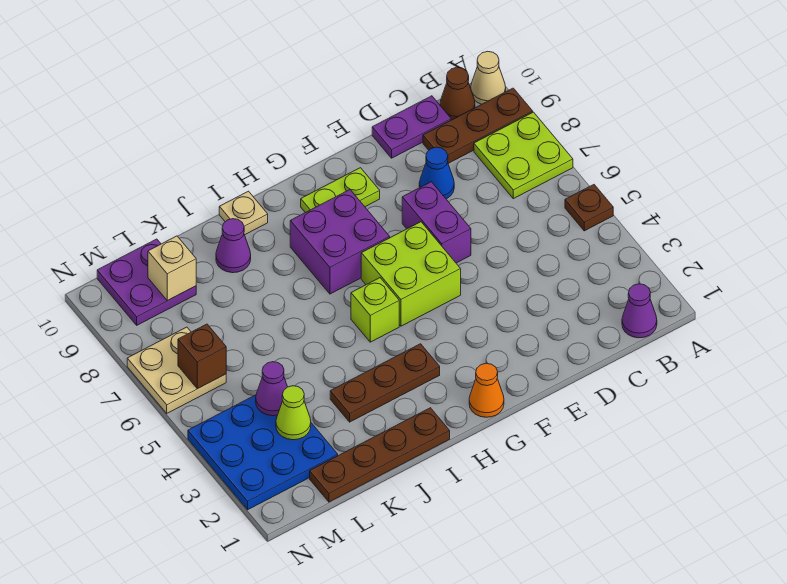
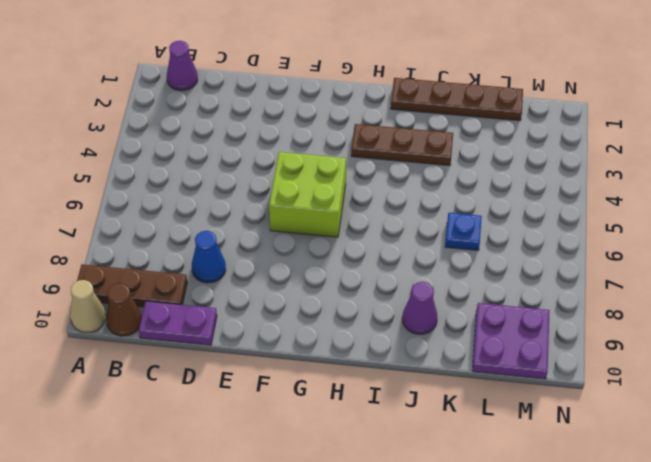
blue plate K6 level 1 -> none
none -> brown plate A5 level 1
none -> lime plate A7:B8 level 1
none -> purple brick E6:E7 level 1

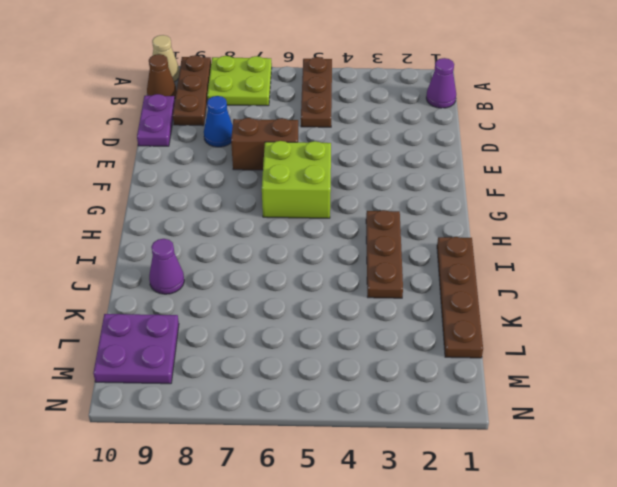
brown plate A5:C5 level 1 -> brown plate A5 level 1
brown brick E6:E7 level 1 -> purple brick E6:E7 level 1
none -> lime plate F9:G9 level 1
none -> orange cone G1 level 1
none -> purple brick G7:H8 level 1

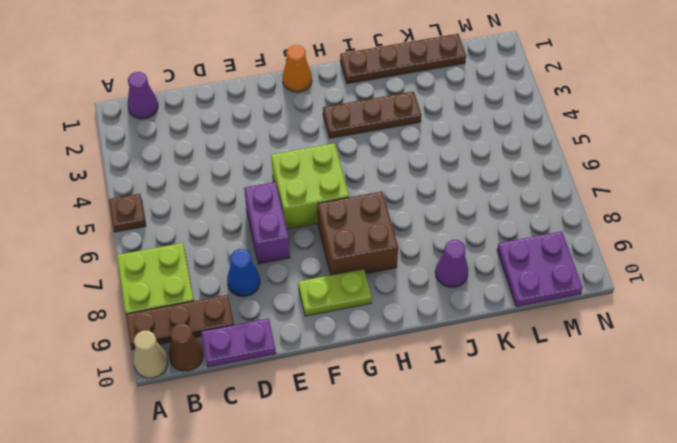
brown brick G7:H8 level 1 -> purple brick G7:H8 level 1
none -> lime brick H5 level 1
none -> tan plate I10 level 1
none -> blue plate L2:N4 level 1

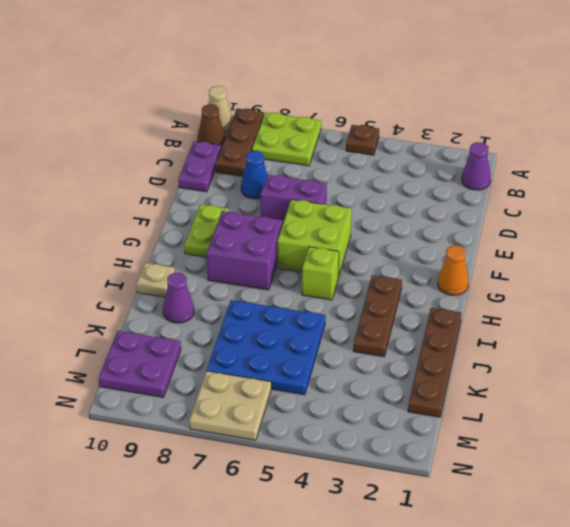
blue plate J5:L7 level 1 -> blue plate L2:N4 level 1
none -> lime cone L3 level 2
none -> purple cone L4 level 2
none -> tan brick L9 level 2

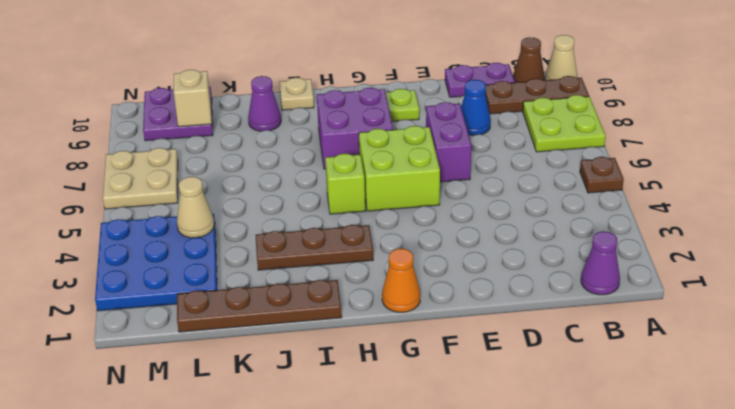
tan cone L4 level 2 -> purple cone L4 level 2
none -> lime cone L3 level 2
none -> brown brick M6 level 2

